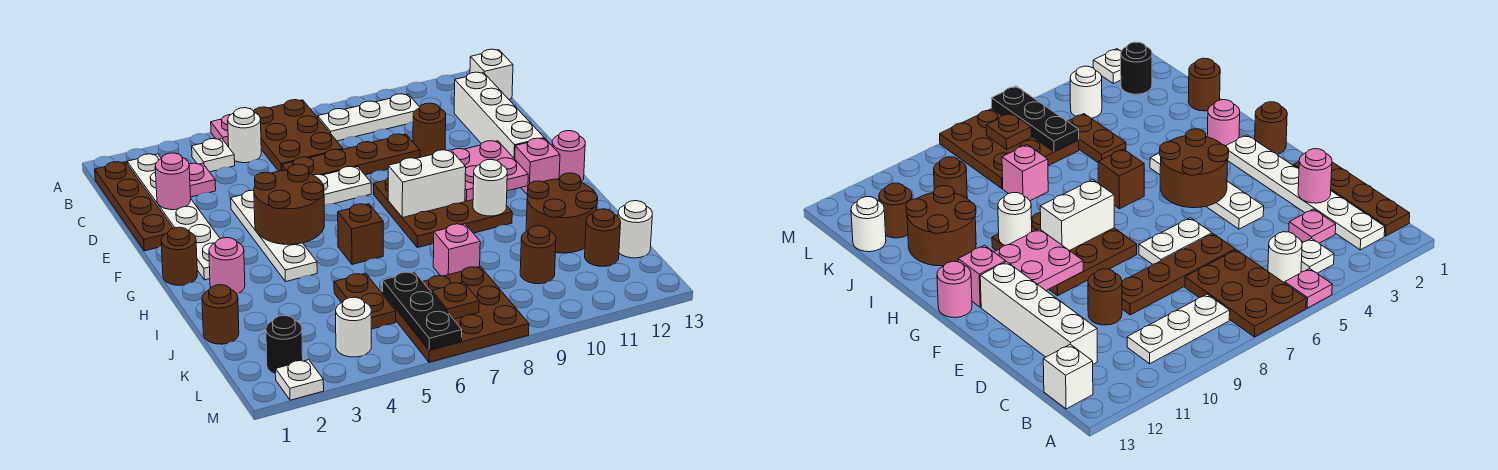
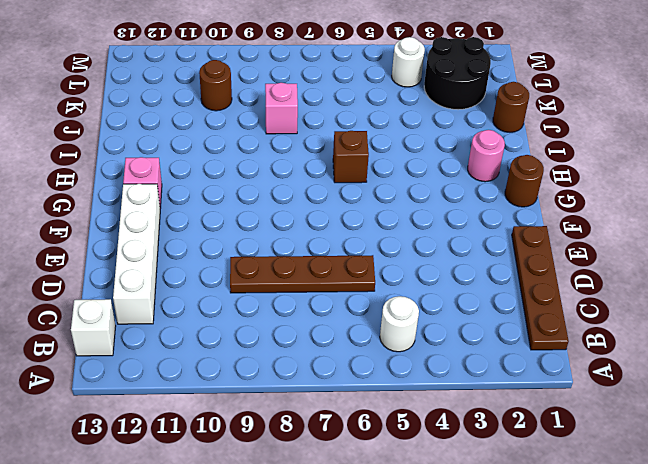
black round brick K2:L3 level 1 -> black round brick L2 level 1
none -> pink plate A5 level 1
none -> brown plate A6:C7 level 1
none -> white plate B2:G2 level 1
none -> white plate B4 level 1

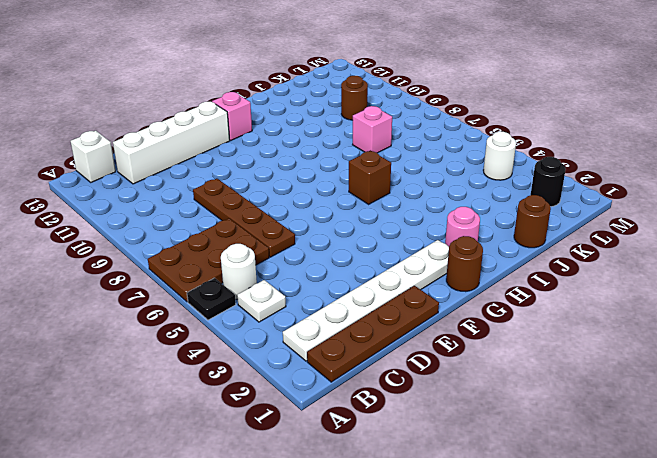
black plate A5 level 1 -> pink plate A5 level 1
none -> white plate B8:B10 level 1
none -> pink plate C3 level 1
none -> brown round brick D10 level 1
none -> white plate E4:H4 level 1

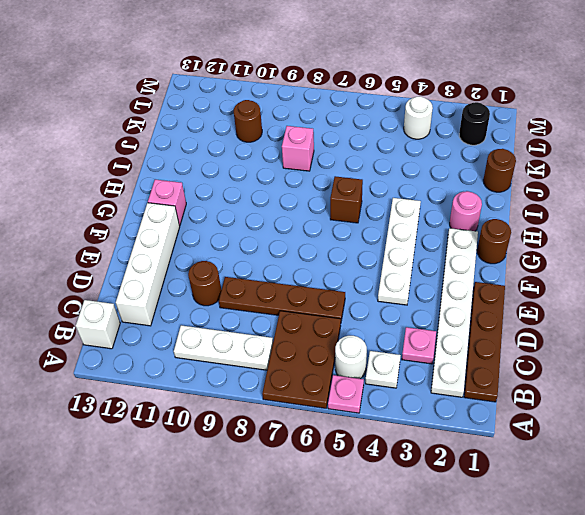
none -> white plate E6:E7 level 1
none -> brown plate F8:H10 level 1
none -> pink round brick G13 level 1
none -> brown round brick I11:J12 level 1

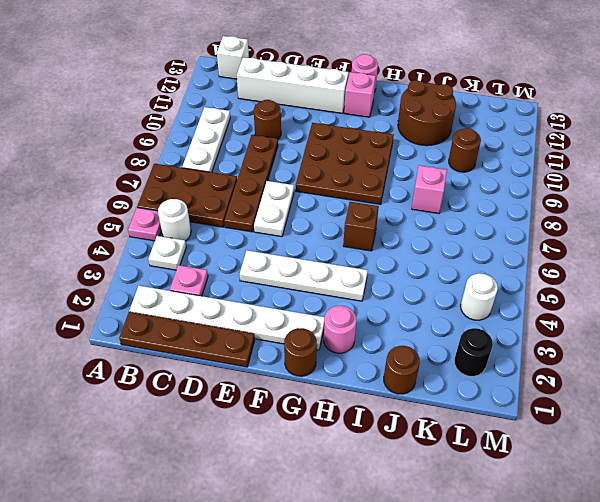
none -> brown plate J5:K5 level 1
none -> brown plate K6:M8 level 1
none -> brown round brick K12 level 1
none -> white round brick K13 level 1

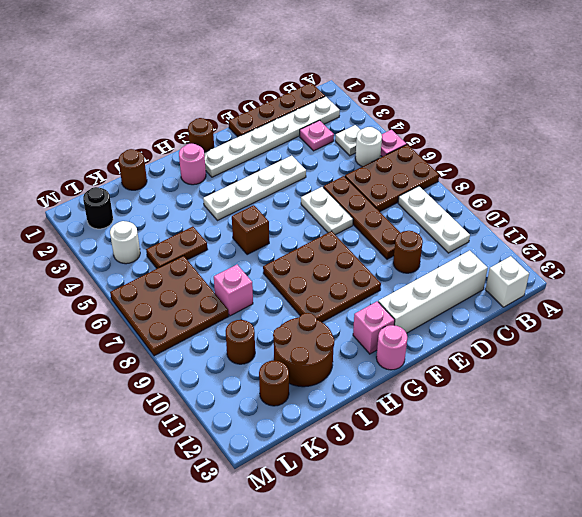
none -> white round brick K13 level 1
none -> white plate M2 level 1
none -> pink round brick D2 level 2
none -> brown round brick F4:G5 level 2

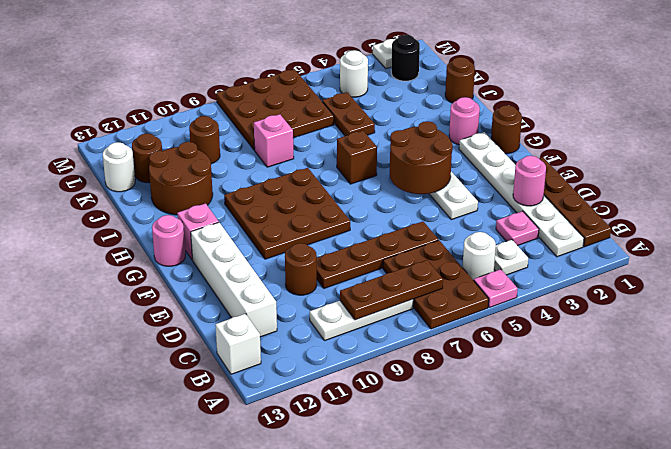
brown plate B7:B9 level 2 -> none
none -> white plate E6:E7 level 1
none -> pink plate F10:G11 level 2
none -> white brick G8:G9 level 2
none -> white round brick H10 level 2

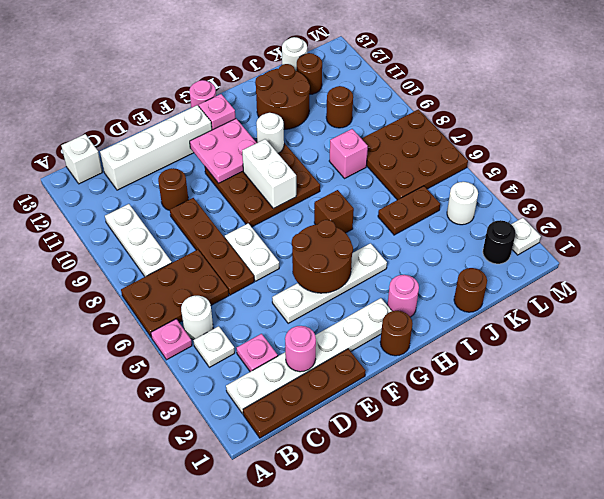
none -> black plate K6:M6 level 2
none -> brown plate L7 level 2

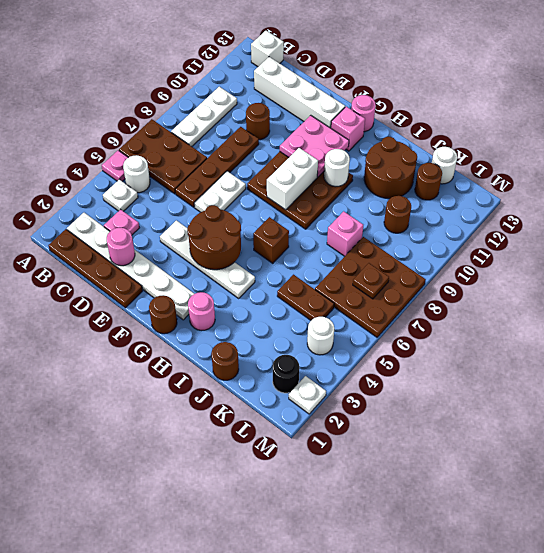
none -> black plate K6:M6 level 2

